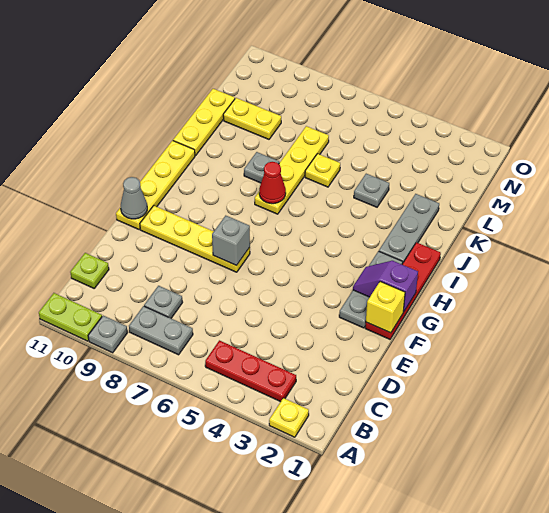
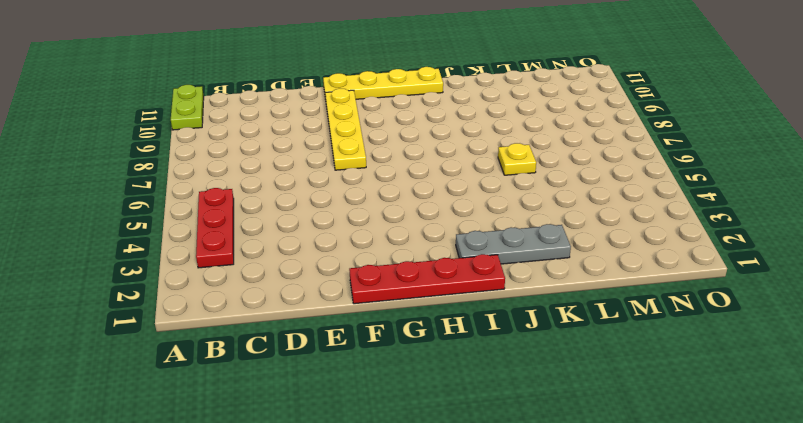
none -> yellow plate A2 level 1
none -> grey plate A9 level 1
none -> grey plate B7:B8 level 1

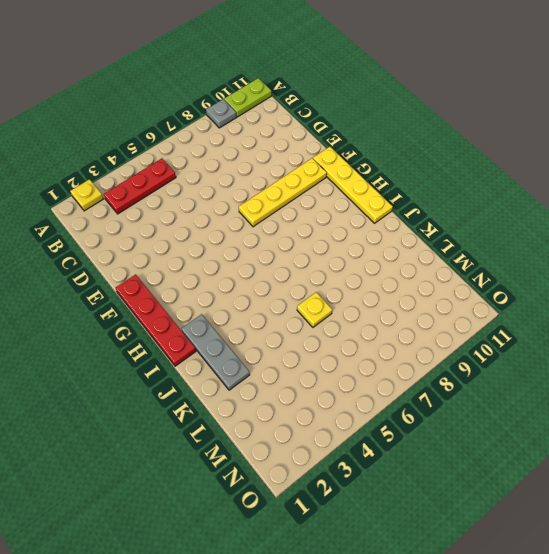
none -> grey plate B7:B8 level 1
none -> grey plate C8 level 1
none -> lime plate C11 level 1

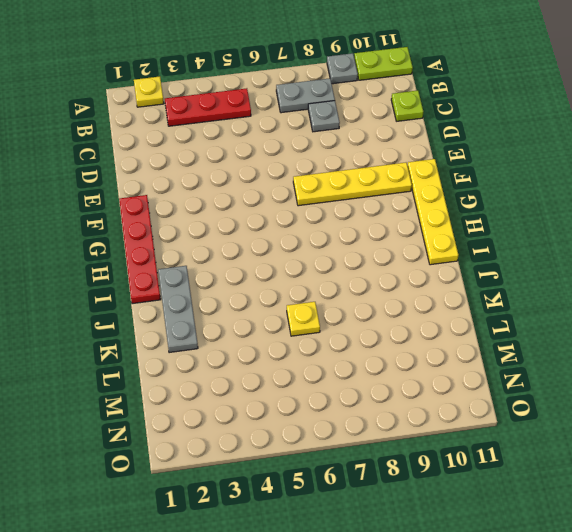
none -> grey plate F2:H2 level 1
none -> yellow plate I7:L7 level 1
none -> grey plate J8 level 1

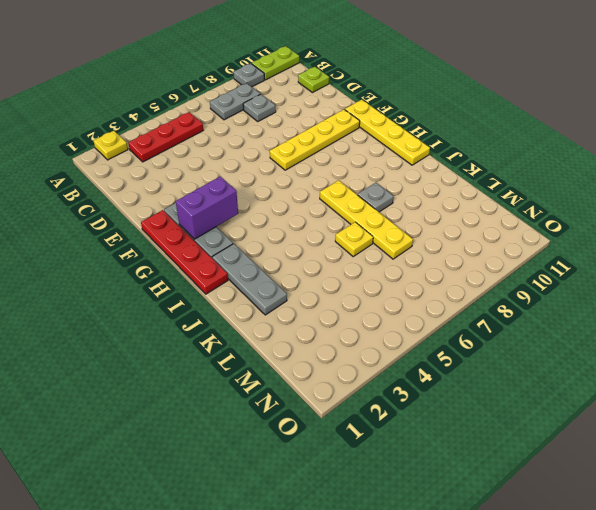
purple brick G2:G3 level 2 -> purple slope G1:G2 level 2 top 1
none -> yellow plate J11:L11 level 1
none -> grey plate K4 level 1
none -> yellow plate L9:L10 level 1

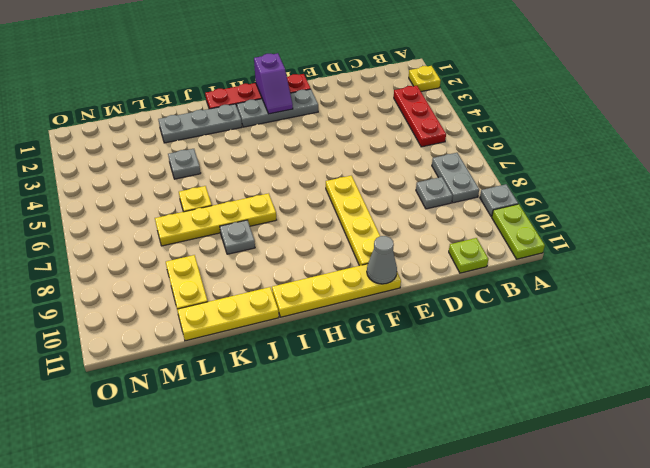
none -> yellow brick F1 level 2
none -> grey brick F7 level 2
none -> red cone I7 level 2

